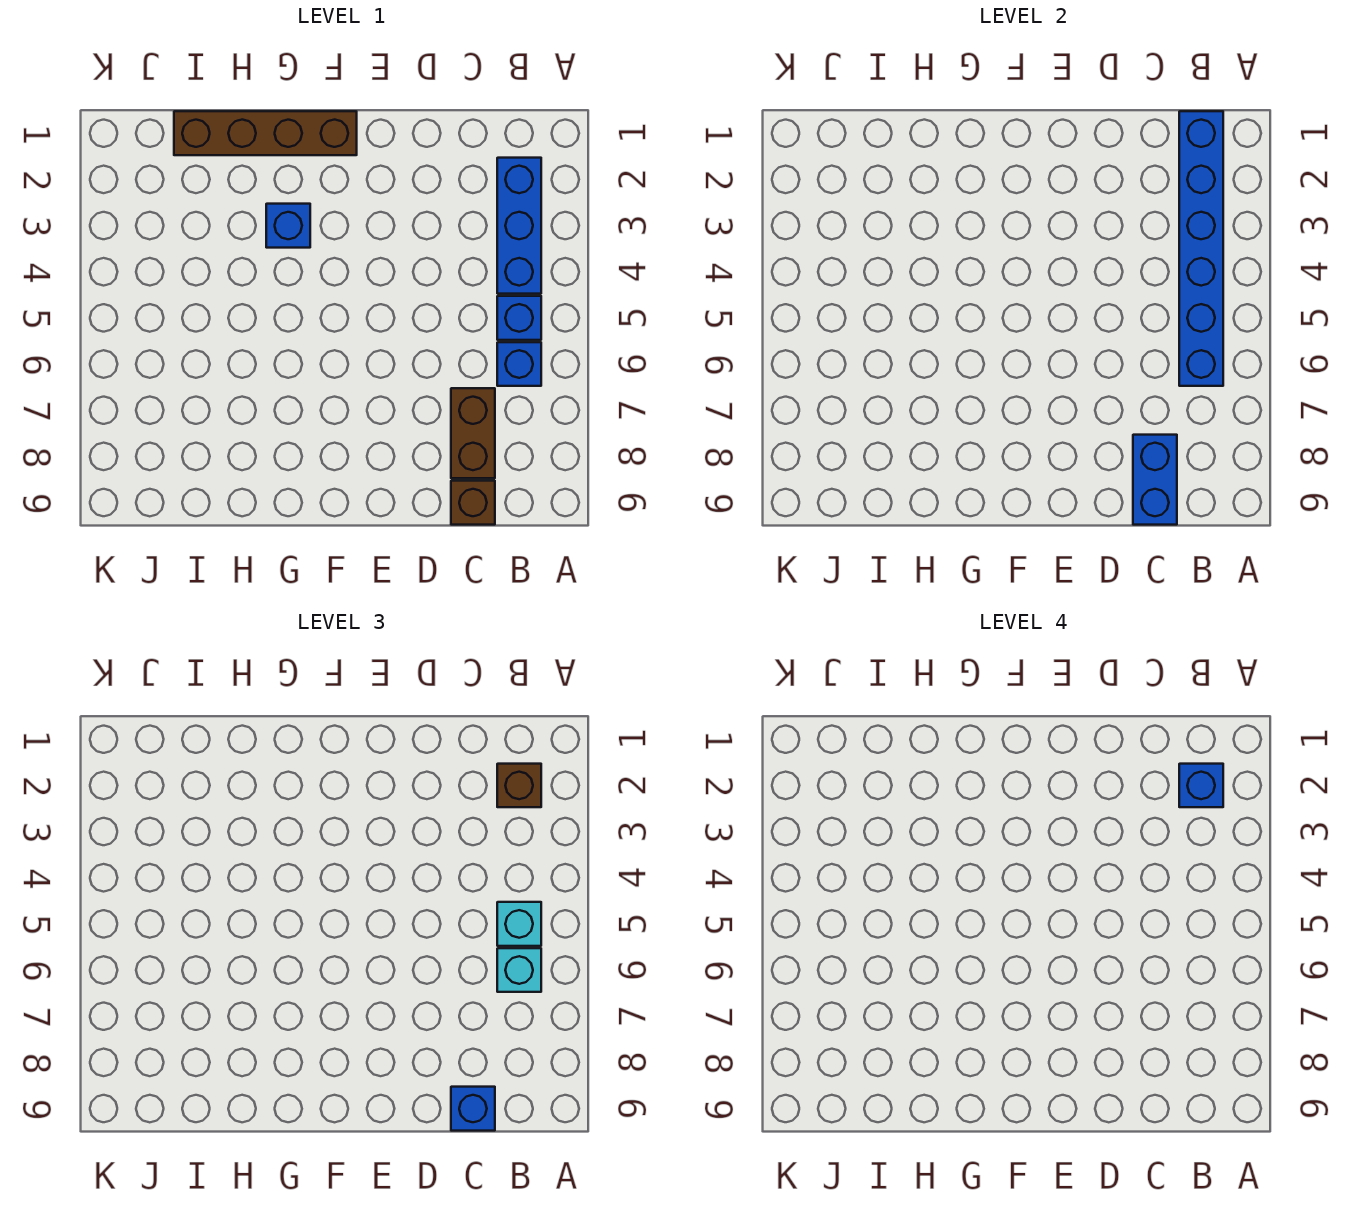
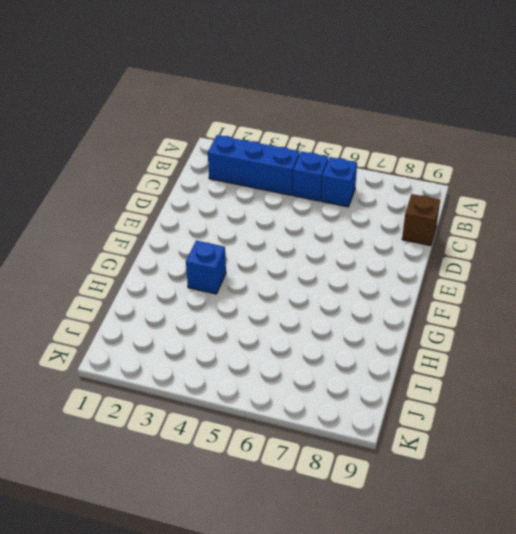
none -> brown brick C7:C8 level 1
none -> brown brick F1:I1 level 1
none -> blue brick B1:B6 level 2

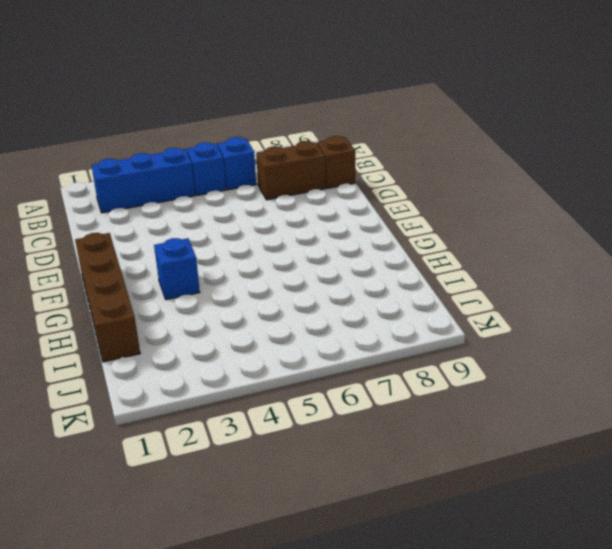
none -> blue brick B1:B6 level 2
none -> blue brick C8:C9 level 2
none -> brown brick B2 level 3

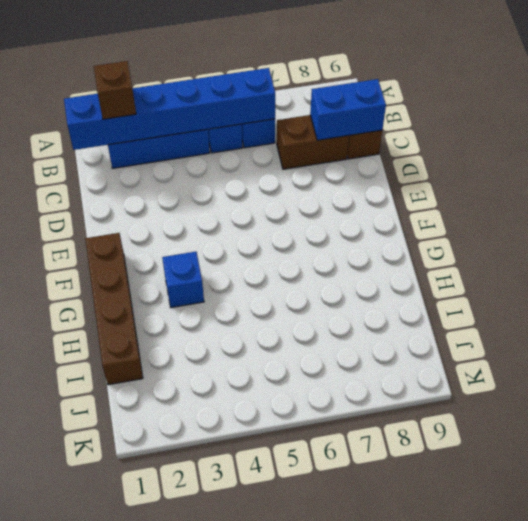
none -> cyan brick B5 level 3
none -> cyan brick B6 level 3
none -> blue brick C9 level 3

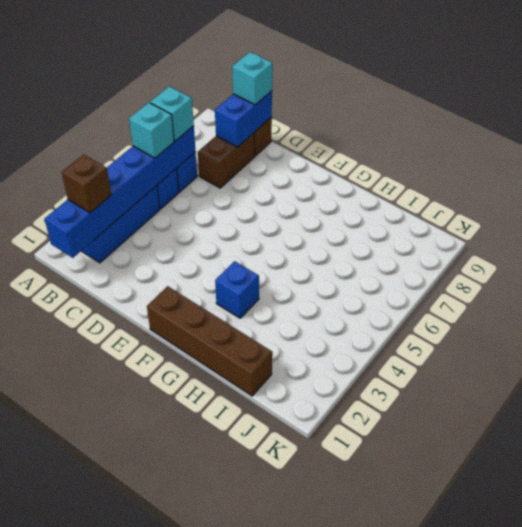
cyan brick C9 level 3 -> blue brick C9 level 3
none -> blue brick B2 level 4

